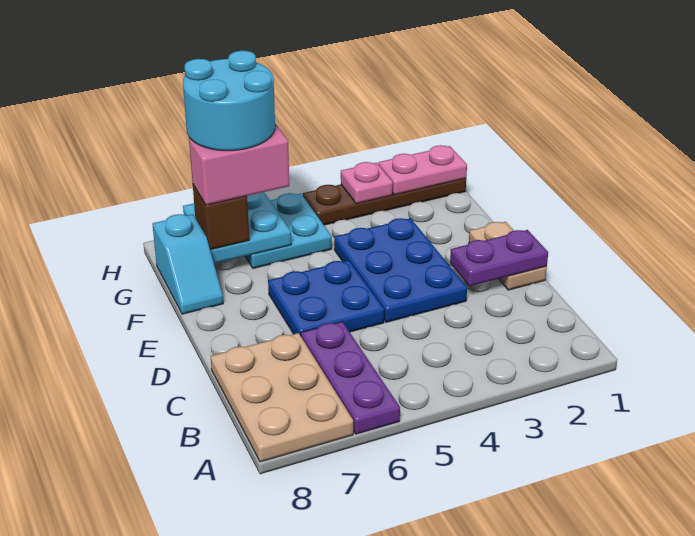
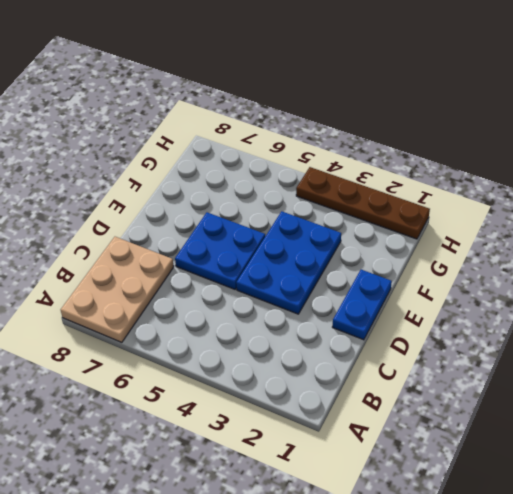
blue plate D1:E1 level 1 -> tan plate D1:E1 level 1
none -> purple plate A6:C6 level 1
none -> cyan slope F8:G8 level 1 top G
none -> cyan plate G5:H6 level 1

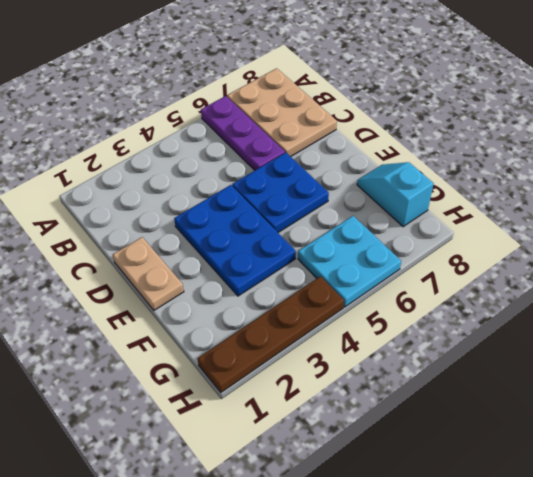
none -> purple plate D1:D2 level 2
none -> cyan plate G6:H7 level 2
none -> pink plate H1:H2 level 2

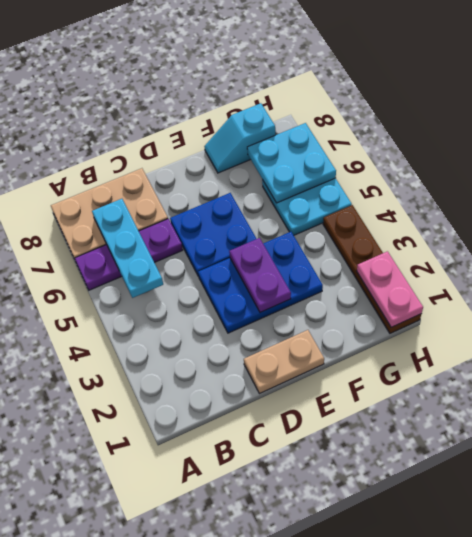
cyan plate B5:B7 level 2 -> none
purple plate E3:E4 level 2 -> purple plate D1:D2 level 2
none -> pink plate H3 level 2
none -> brown brick G7 level 3
none -> pink brick G6:G7 level 4

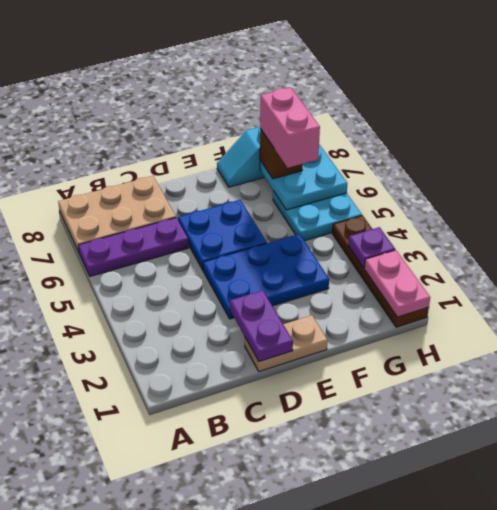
purple plate H3 level 2 -> pink plate H3 level 2
none -> cyan round brick G6:H7 level 5

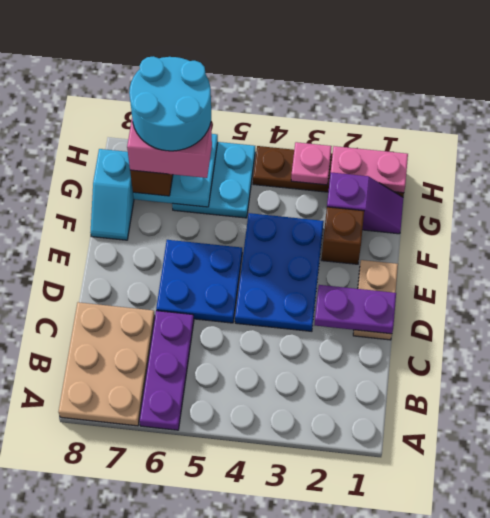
brown brick F2 level 1 -> none
purple slope G1:G2 level 1 top 2 -> none

